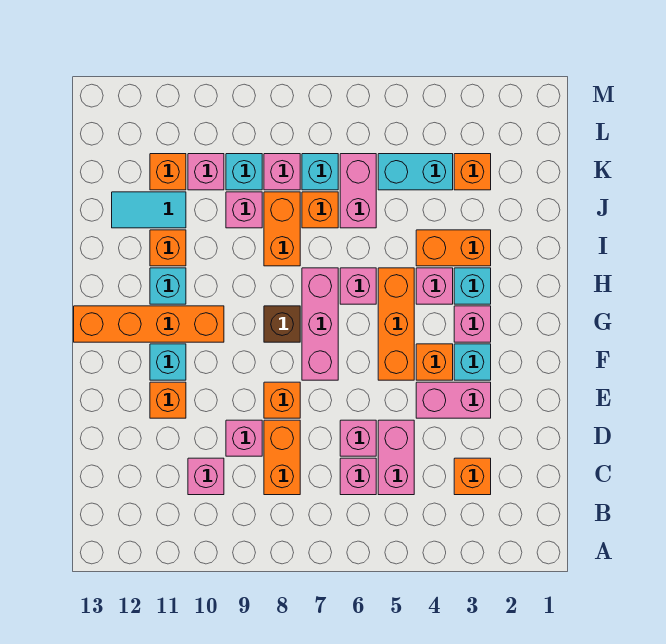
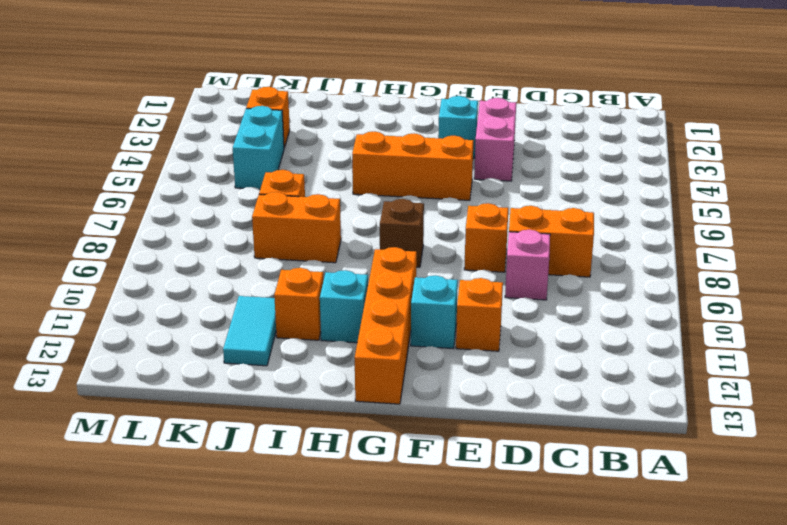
none -> orange brick C3 level 1
none -> pink brick C5:D5 level 1
none -> pink brick C6 level 1
none -> pink brick C10 level 1

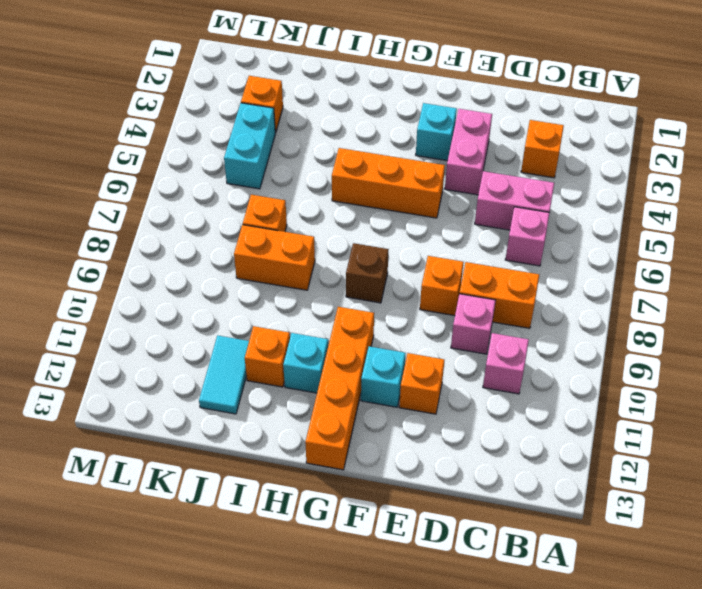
none -> pink brick D6 level 1
none -> orange brick F4 level 1
none -> pink brick F7:H7 level 1
none -> pink brick G3 level 1

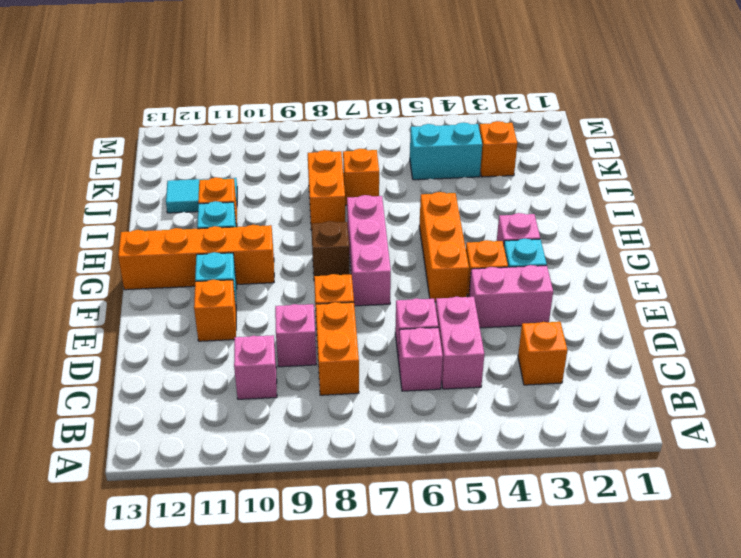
none -> cyan brick H3 level 1
none -> pink brick H4 level 1
none -> pink brick H6 level 1
none -> orange brick I3:I4 level 1

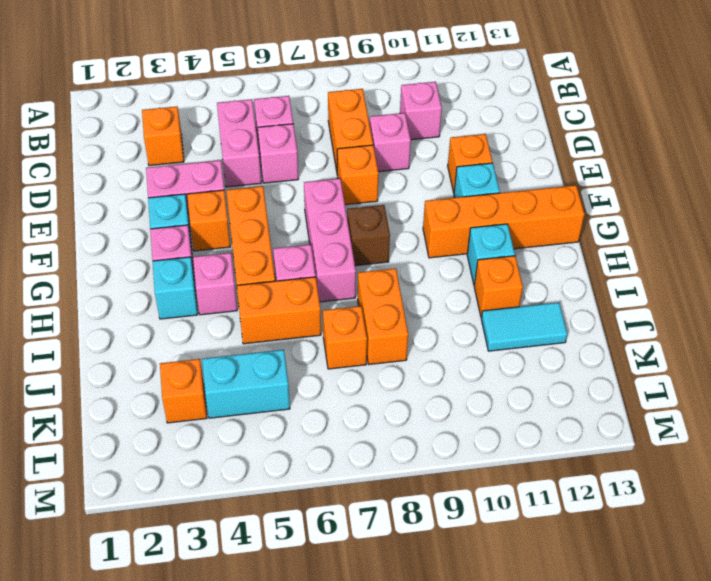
orange brick I5:I6 level 1 -> orange brick I3:I4 level 1
none -> pink brick J6:K6 level 1
none -> pink brick J9 level 1
none -> cyan brick K7 level 1
none -> pink brick K8 level 1

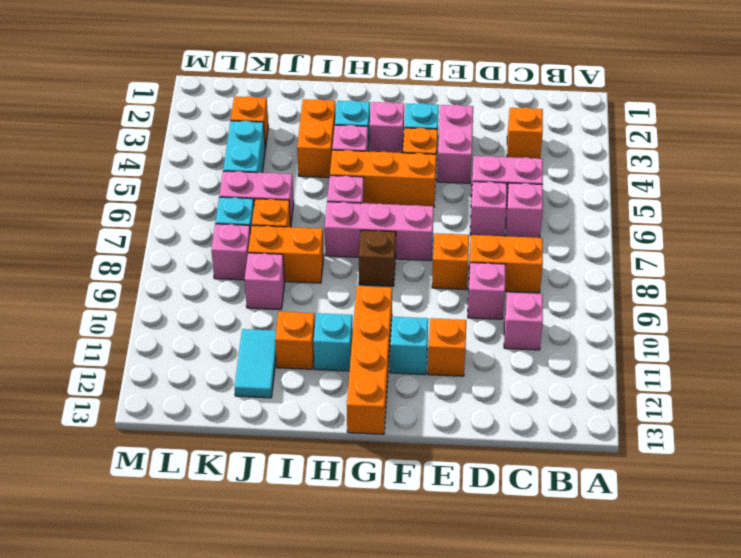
none -> cyan brick K9 level 1
none -> pink brick K10 level 1
none -> orange brick K11 level 1

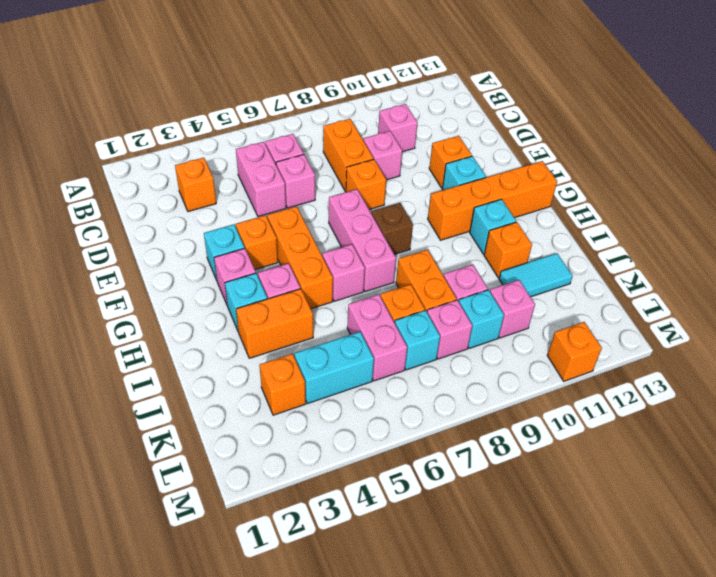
orange brick M11 level 1 -> orange brick K11 level 1
none -> pink brick E3:E4 level 1

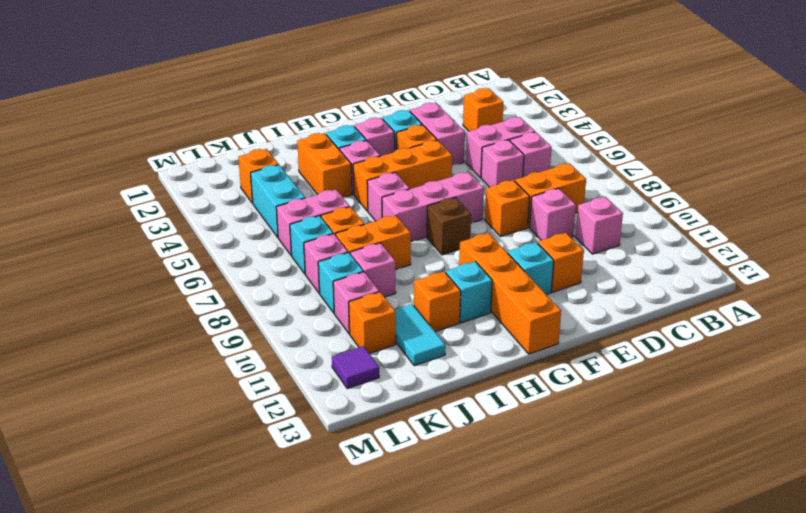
purple tile L12 level 1 -> none

